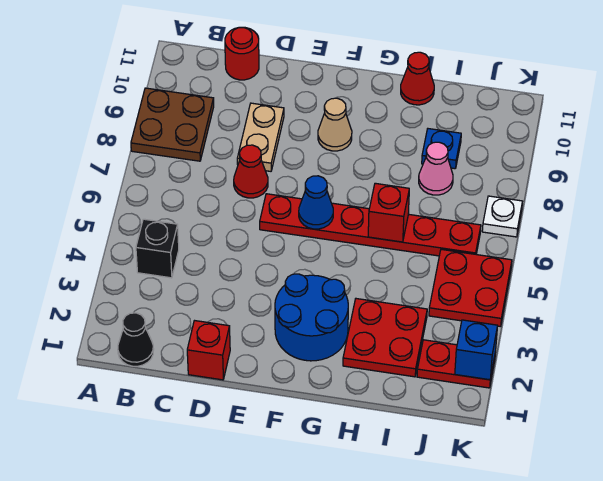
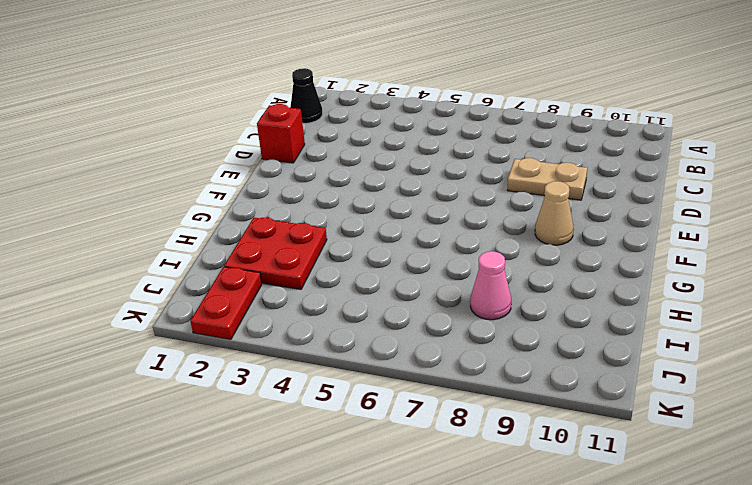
none -> brown plate A8:B9 level 1
none -> black brick B4 level 1
none -> red round brick C11 level 1

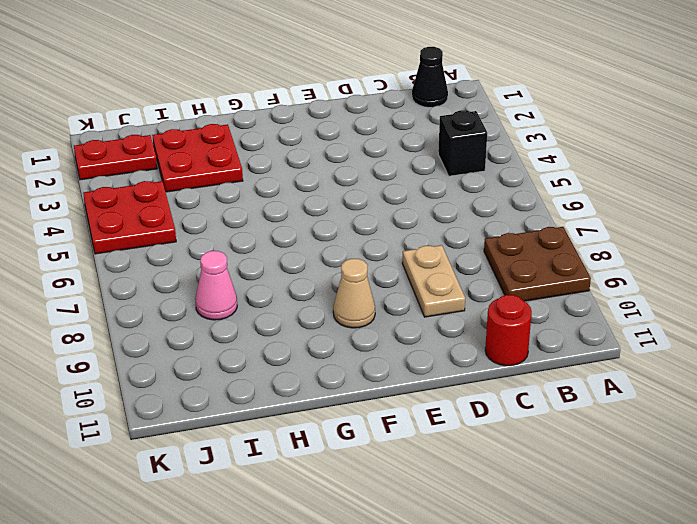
none -> red brick D1 level 1
none -> red cone D7 level 1
none -> red plate E6:J6 level 1

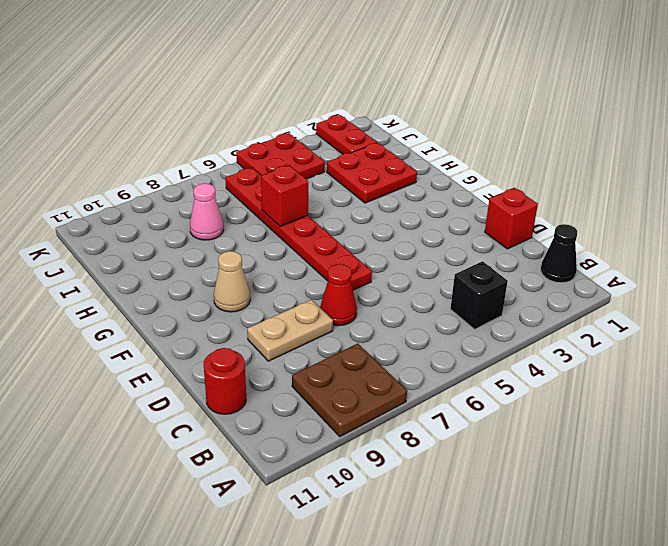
none -> blue round brick F2:G3 level 1
none -> red cone H11 level 1
none -> blue plate I9 level 1

